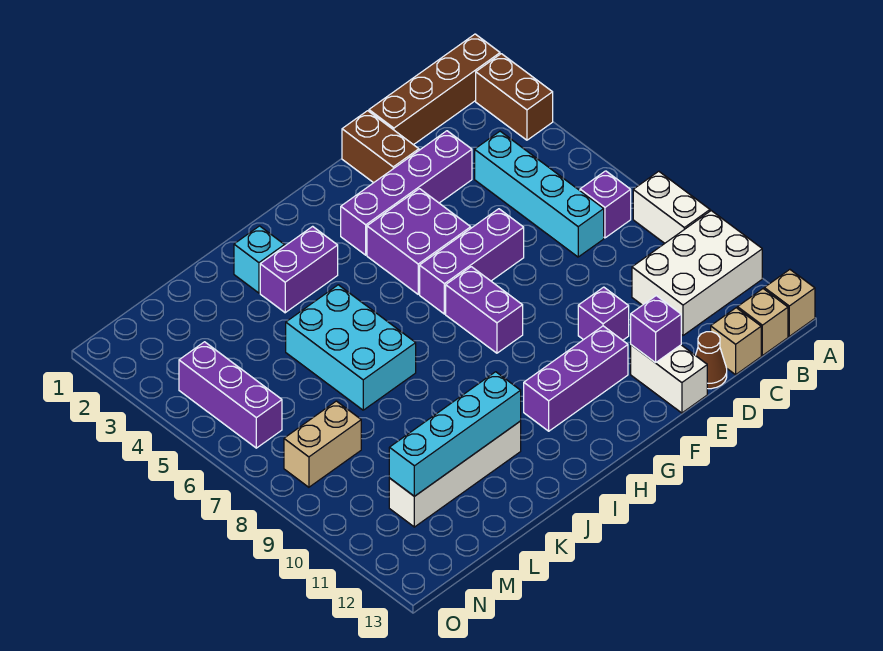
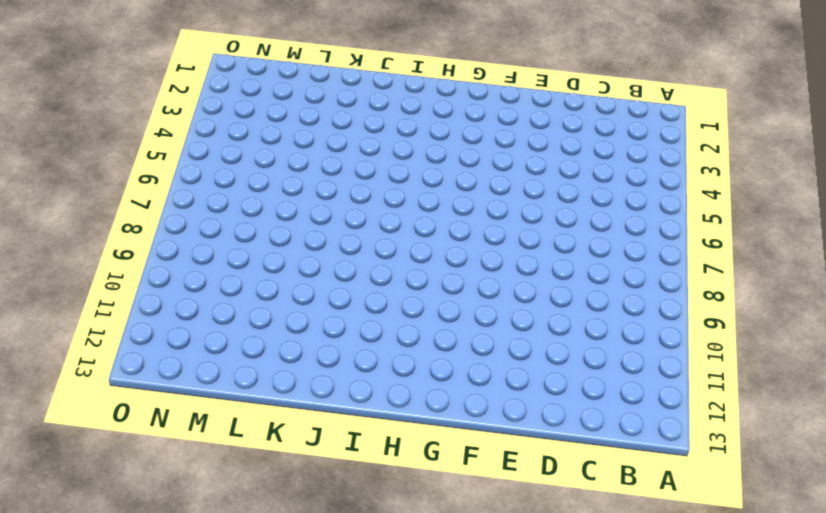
none -> brown brick A1:D1 level 1
none -> brown brick A2:A3 level 1
none -> white brick A8:A9 level 1

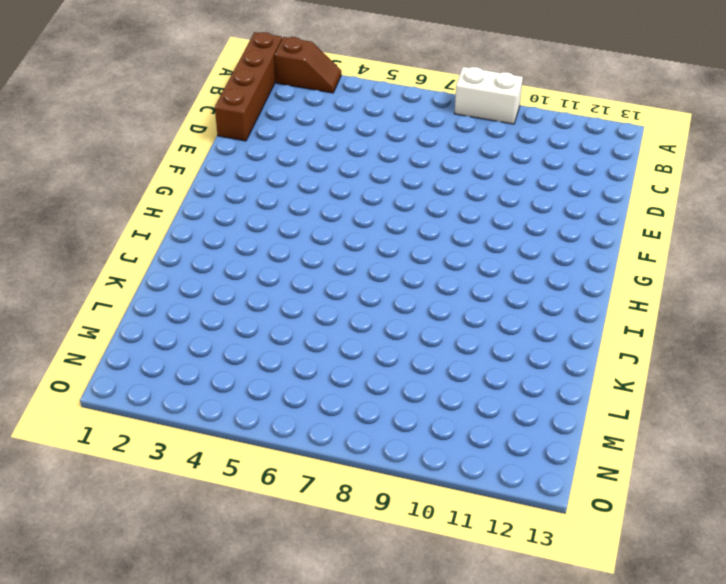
brown slope A2:A3 level 1 top 2 -> brown brick A2:A3 level 1
none -> white brick A10:C11 level 1
none -> tan brick A13 level 1
none -> purple brick B7 level 1

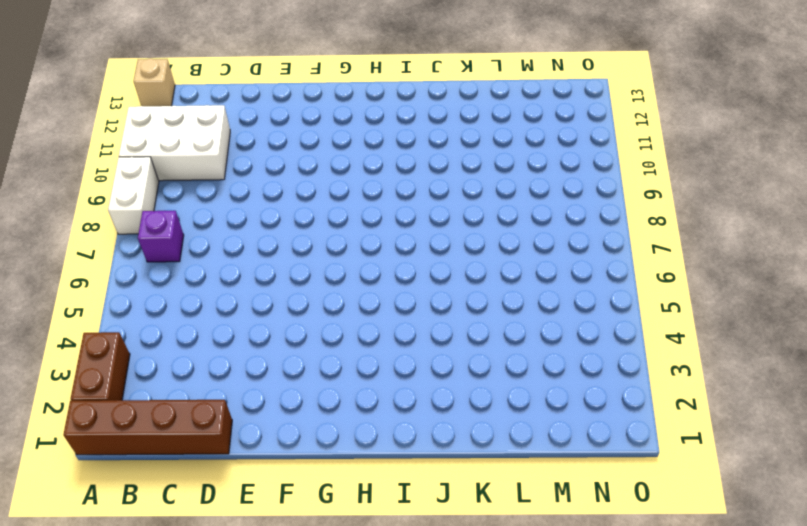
none -> tan brick B13 level 1
none -> cyan brick C4:C7 level 1
none -> tan brick C13 level 1

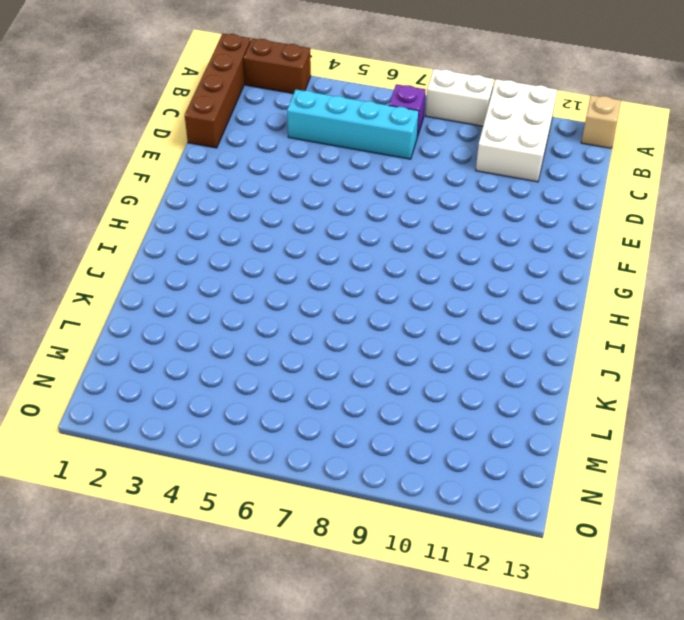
none -> tan brick B13 level 1
none -> tan brick C13 level 1
none -> purple brick D3:G3 level 1

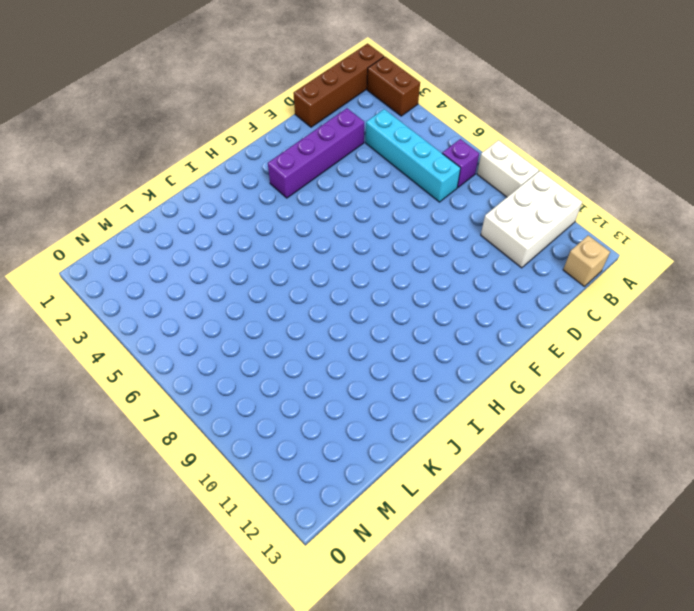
none -> tan brick A13 level 1
none -> tan brick C13 level 1
none -> brown cone D13 level 1

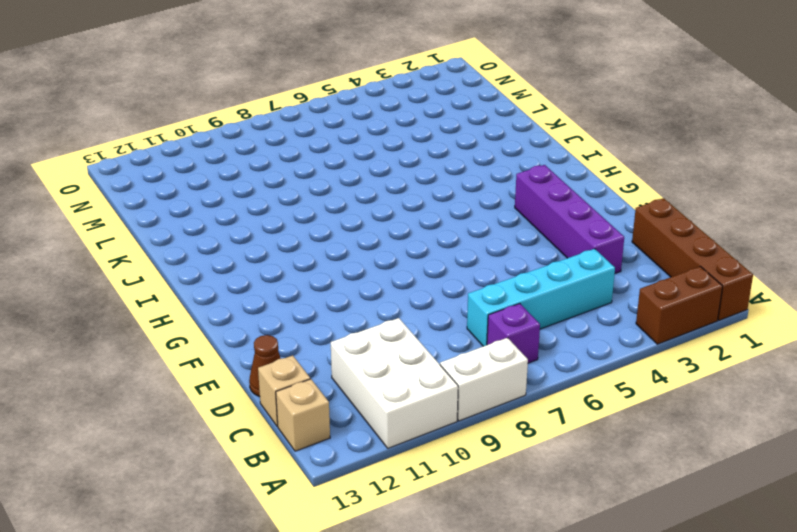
none -> tan brick A13 level 1
none -> brown brick E1:E2 level 1
none -> purple brick E6:G6 level 1

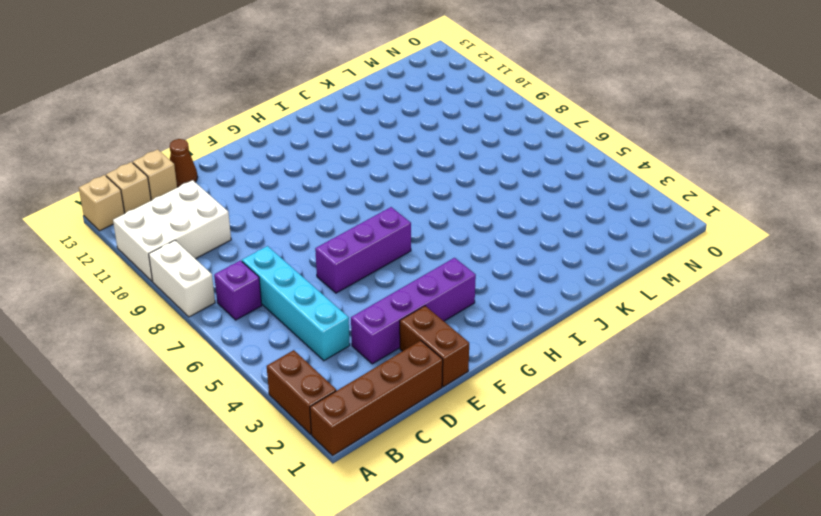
none -> purple brick E10 level 1
none -> white brick E12:E13 level 1
none -> purple brick F4:G5 level 1

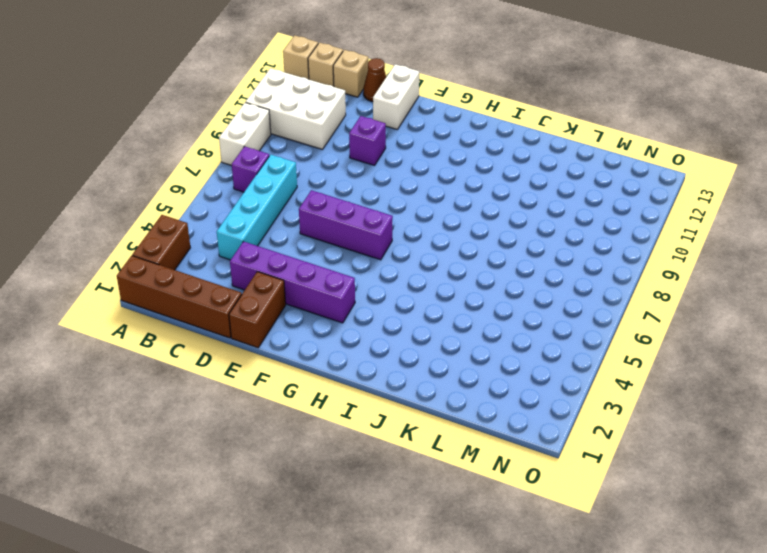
none -> purple brick F4:G5 level 1
none -> purple brick F11:H11 level 1
none -> purple brick G7:G8 level 1

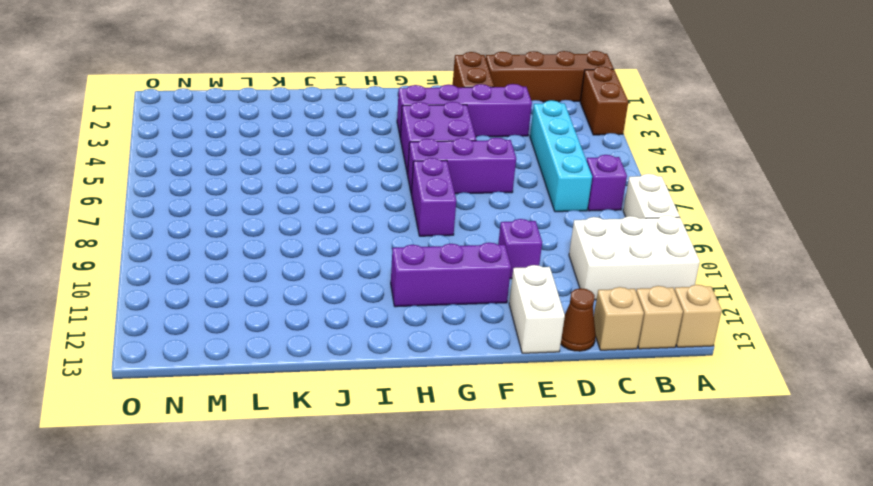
none -> purple brick I3:J3 level 1
none -> cyan brick J2 level 1
none -> cyan brick J5:K7 level 1

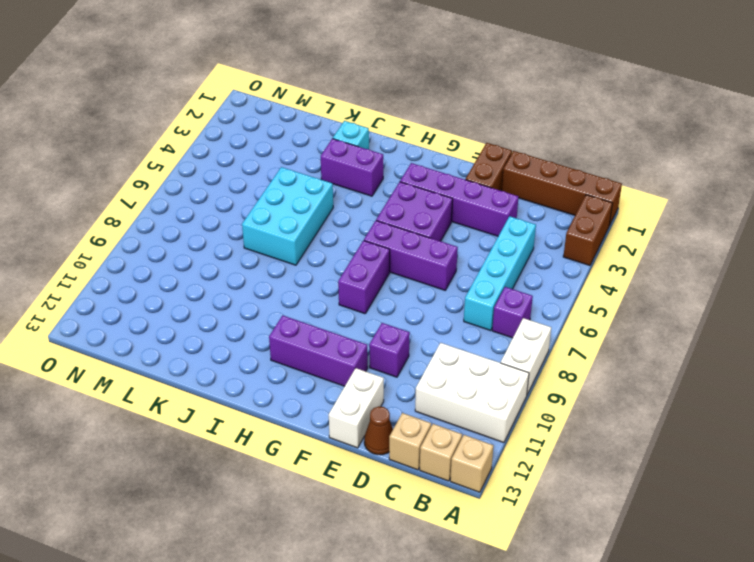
none -> white brick J11:M11 level 1
none -> tan brick M8:N8 level 1
none -> purple brick N4:N6 level 1

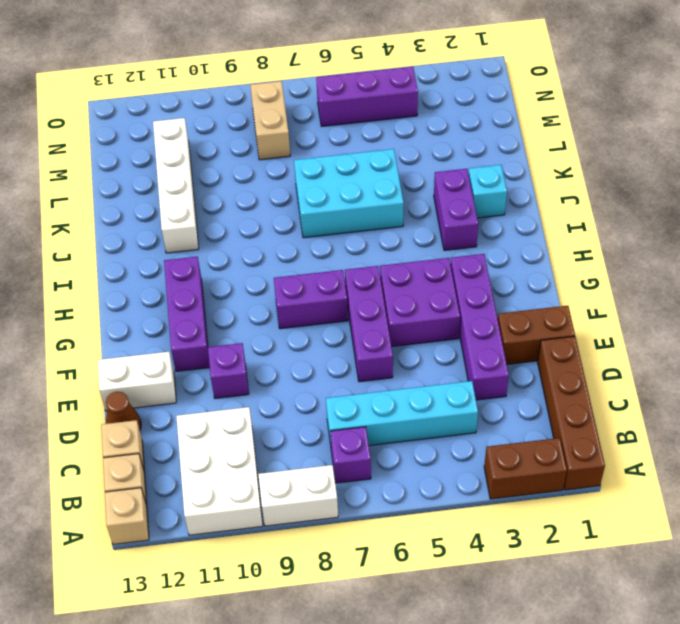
none -> purple brick E12 level 2
none -> cyan brick J11:M11 level 2

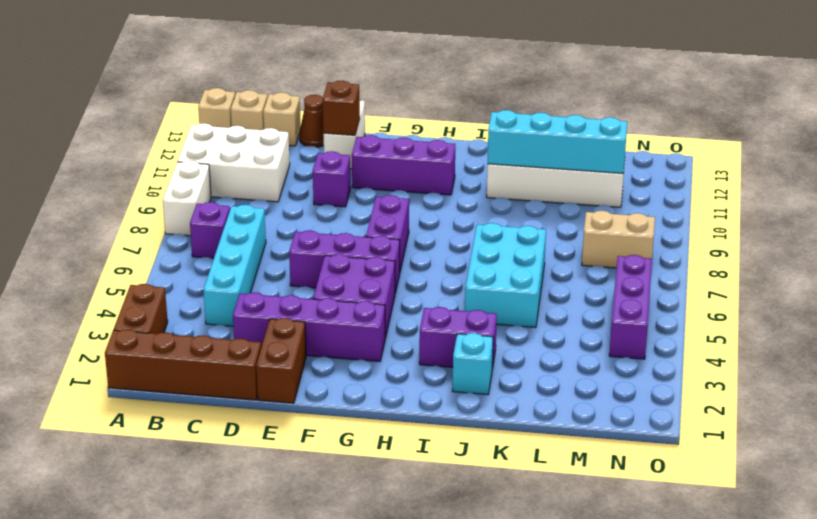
brown brick E12 level 2 -> purple brick E12 level 2

